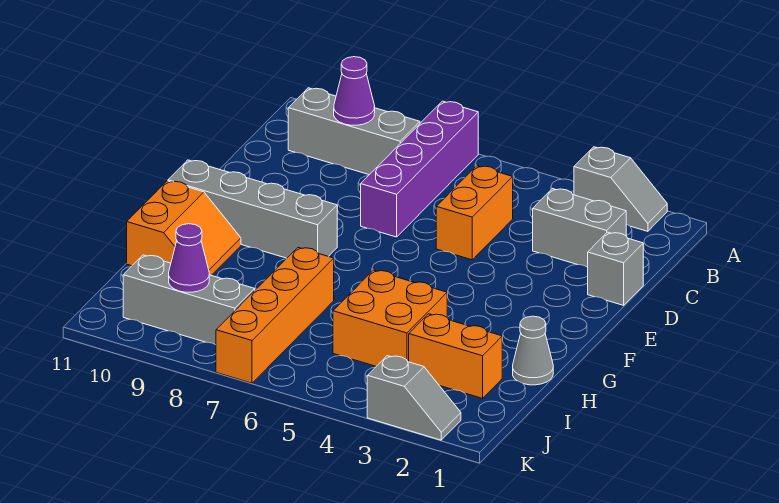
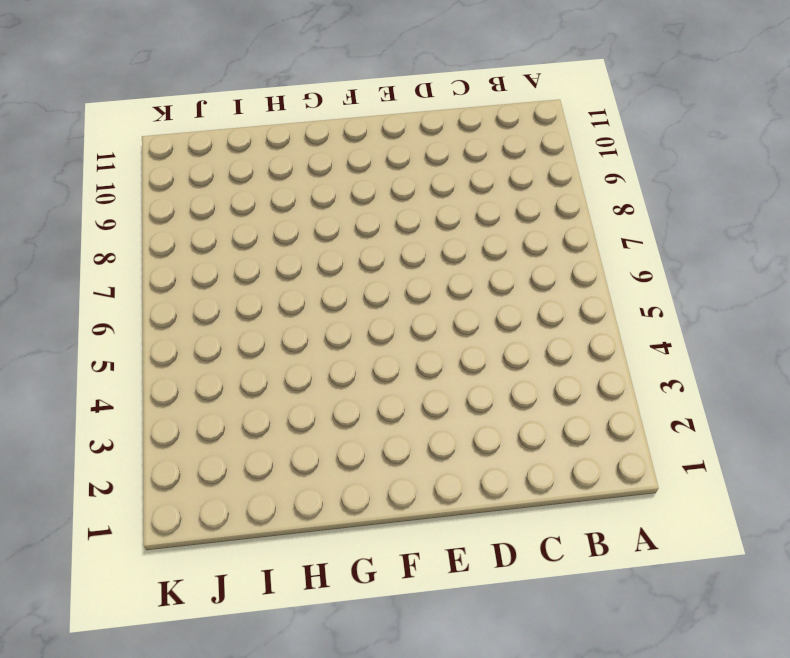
none -> grey slope A2:A3 level 1 top 3
none -> purple brick A7:D7 level 1
none -> grey brick B8:B10 level 1

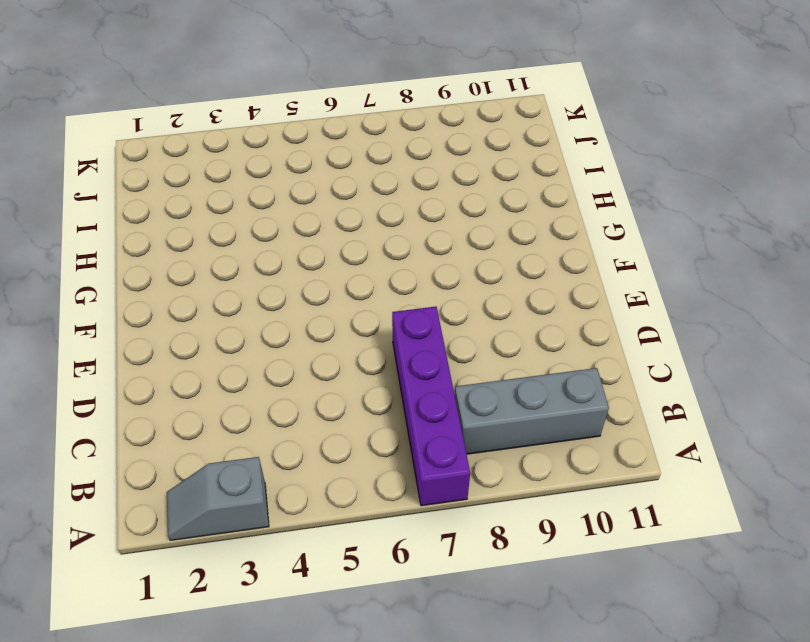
none -> grey brick C2:C3 level 1
none -> orange brick C5:D5 level 1
none -> grey brick D1 level 1

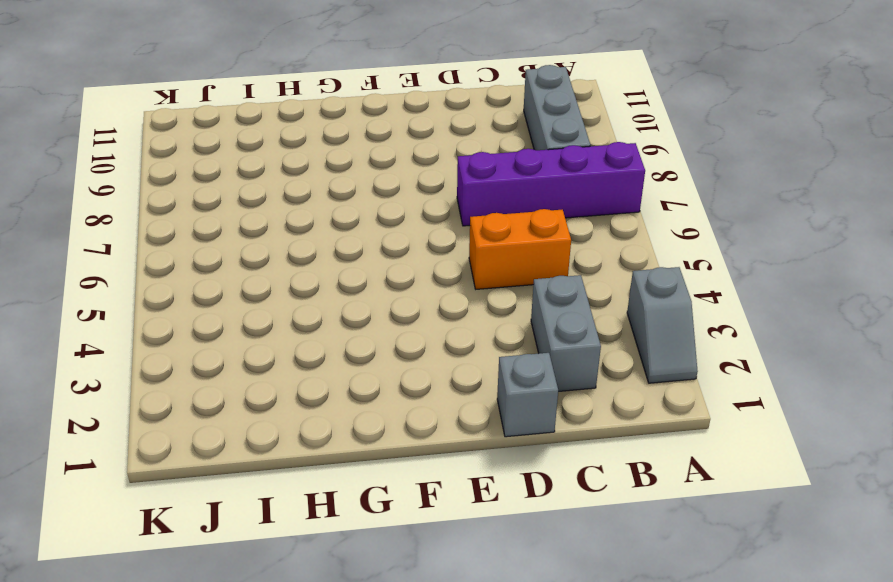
none -> grey brick F8:F11 level 1
none -> orange slope G10:H11 level 1 top 11
none -> grey cone H1 level 1

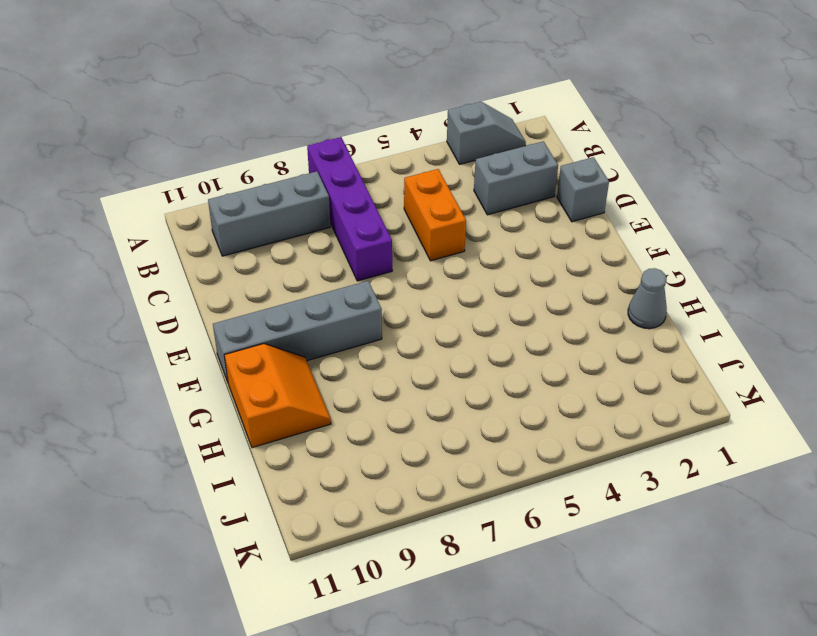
none -> orange brick H4:I5 level 1
none -> orange brick H7:K7 level 1
none -> orange brick I2:I3 level 1

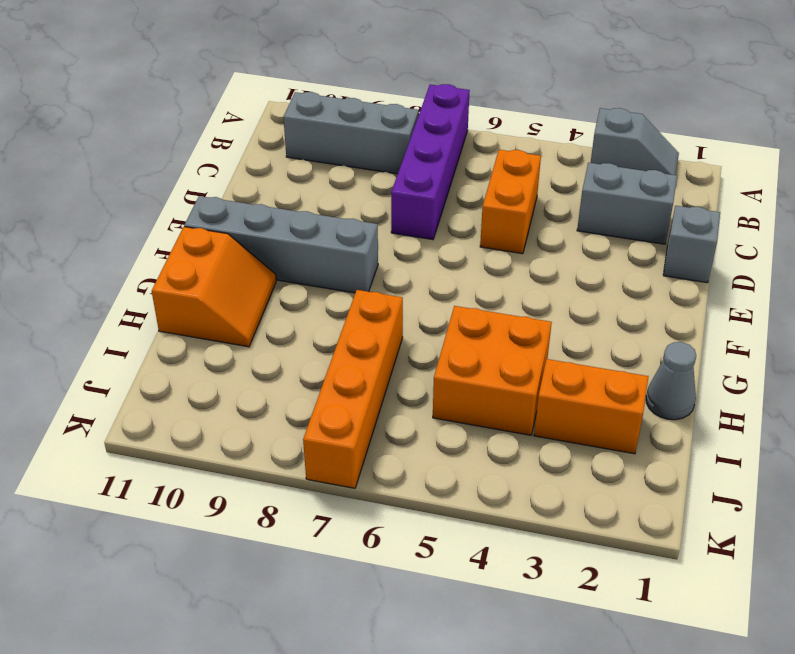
none -> grey brick J8:J10 level 1
none -> grey slope K2:K3 level 1 top 3
none -> purple cone B9 level 2

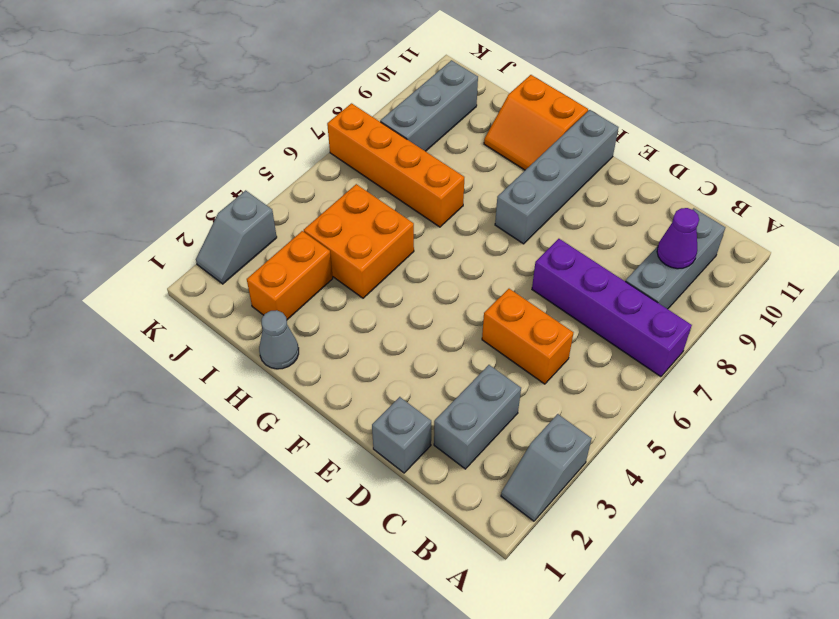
none -> purple cone J9 level 2

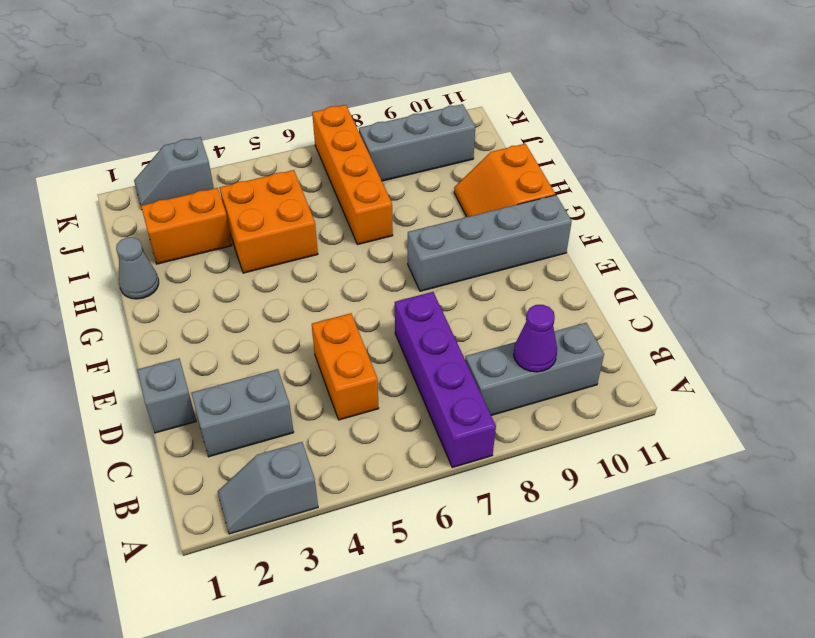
none -> purple cone J9 level 2

